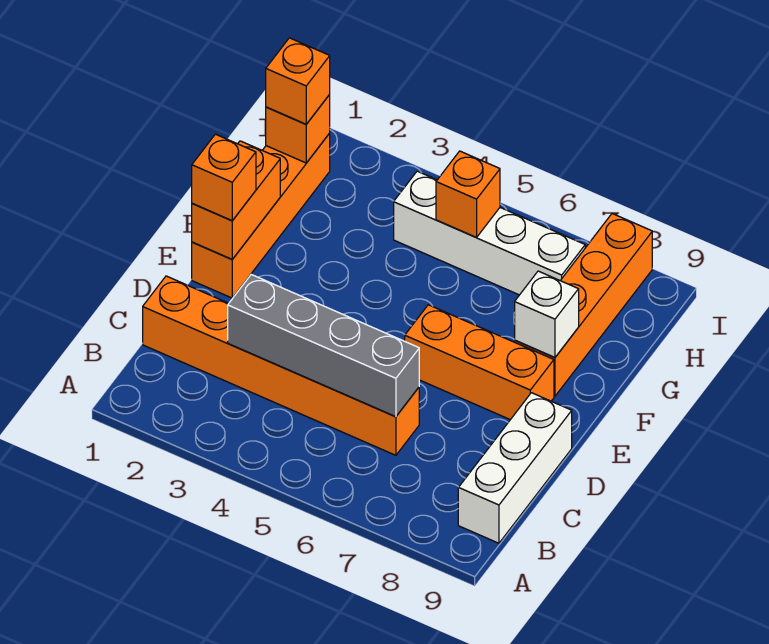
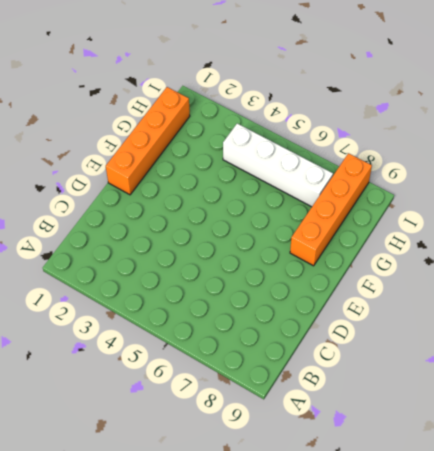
none -> white brick B9:D9 level 1
none -> orange brick C1:C6 level 1
none -> orange brick E6:E8 level 1

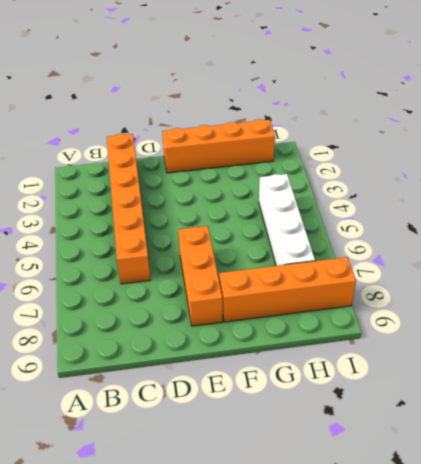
none -> white brick B9:D9 level 1
none -> grey brick C3:C6 level 2
none -> orange brick E1:F1 level 2

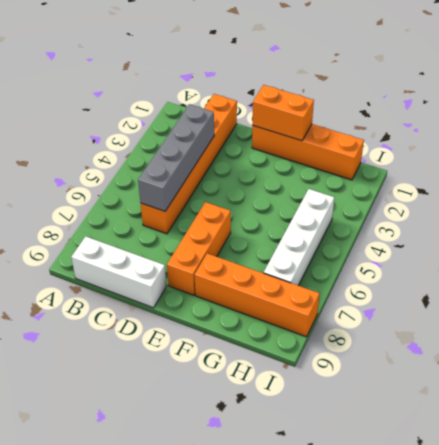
none -> white brick F8 level 2
none -> orange brick H1 level 2
none -> orange brick H5 level 2

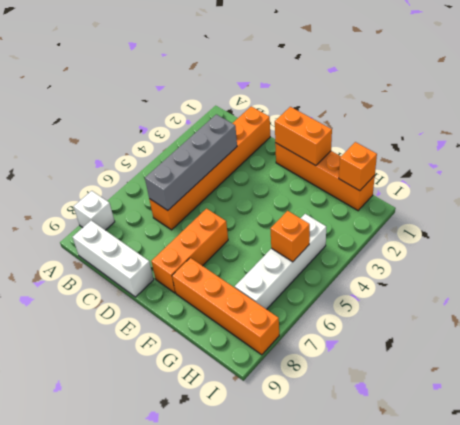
white brick A8 level 1 -> white brick F8 level 2
none -> orange brick E1 level 3
none -> orange brick H1 level 3

